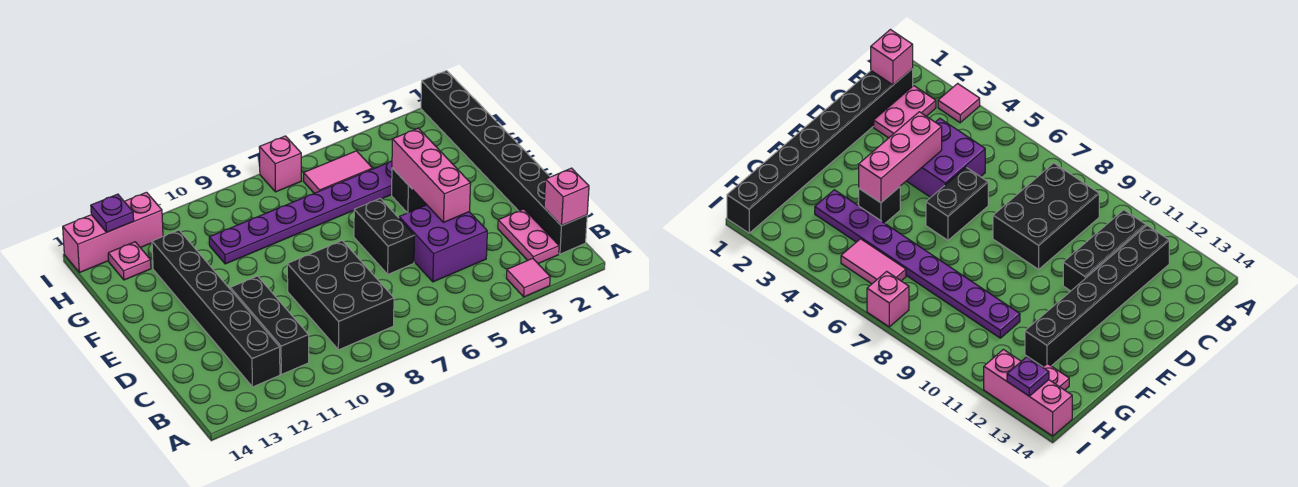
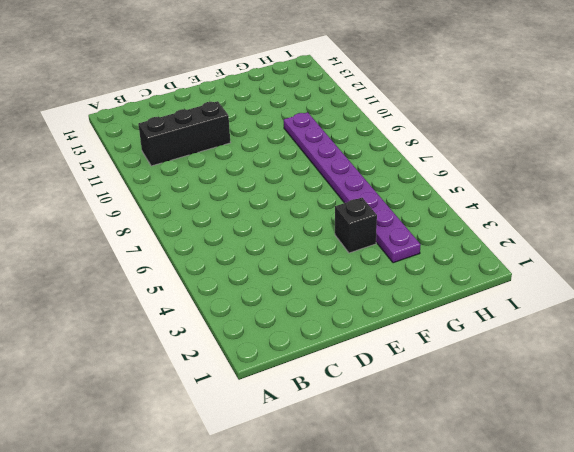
none -> pink tile A3 level 1
none -> black brick B1:I1 level 1
none -> pink plate B2:C2 level 1

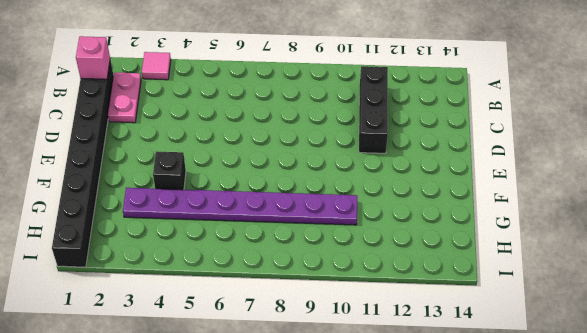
none -> black brick B8:D9 level 1
none -> black brick B12:G12 level 1
none -> purple brick C4:D5 level 1

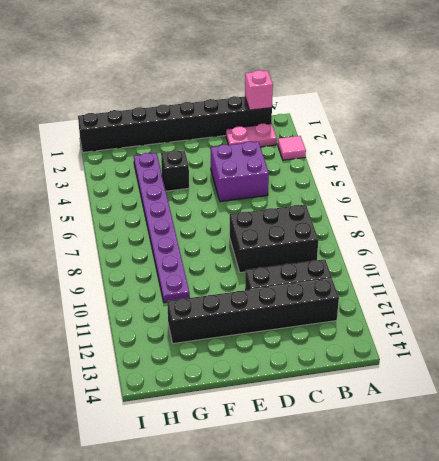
none -> black brick D6:E6 level 1
none -> pink tile H5:H6 level 1
none -> pink plate H13 level 1

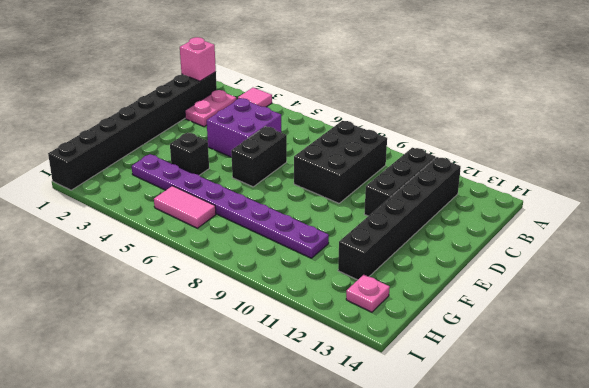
none -> pink brick I7 level 1
none -> pink brick I12:I14 level 1
none -> pink brick D4:F4 level 2

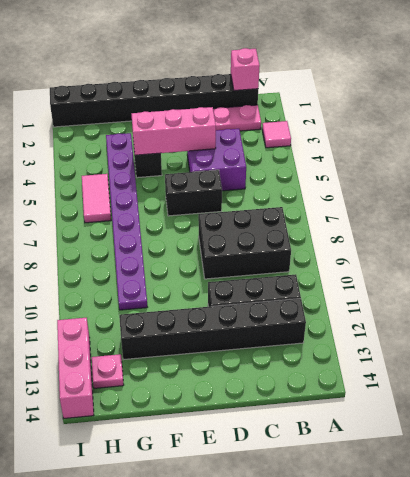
none -> pink brick I7 level 1
none -> purple plate I13 level 2

